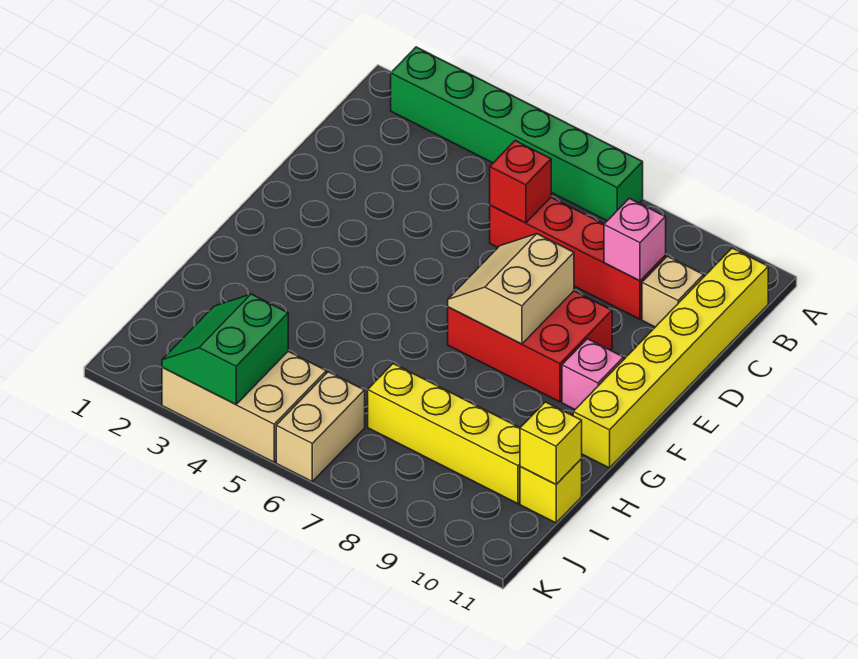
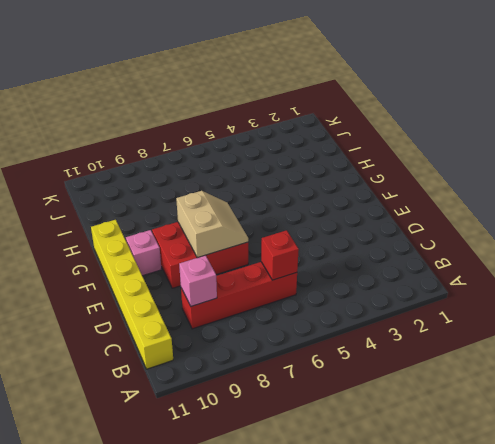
none -> green brick A2:A7 level 1
none -> tan brick C10 level 1
none -> yellow brick I7:I10 level 1

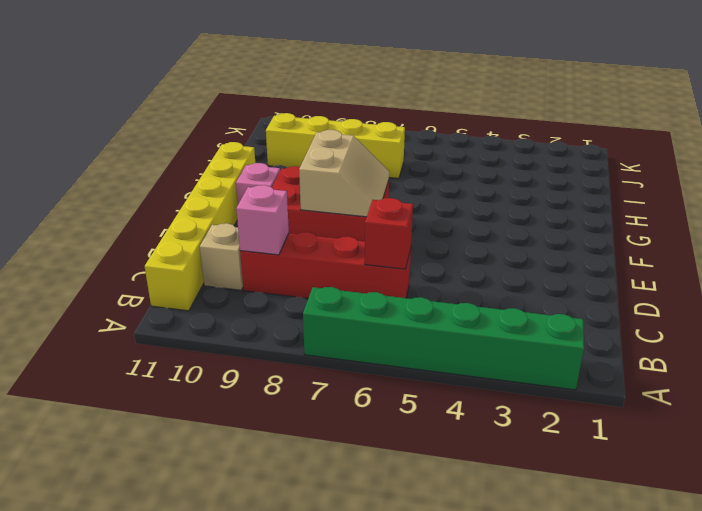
none -> yellow brick I11 level 1
none -> tan brick J3:K5 level 1
none -> tan brick J6:K6 level 1

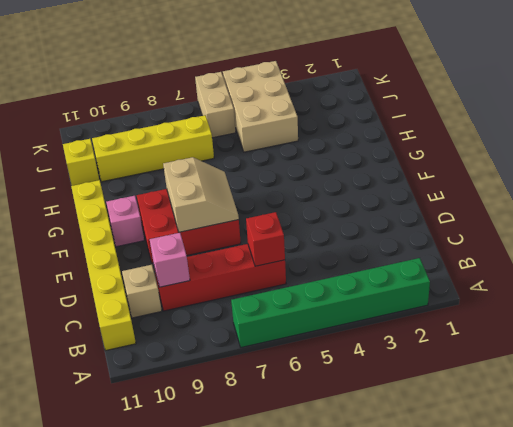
tan brick I4:K5 level 1 -> tan brick J3:K5 level 1
none -> yellow brick I11 level 2
none -> green slope J3:K4 level 2 top 4

